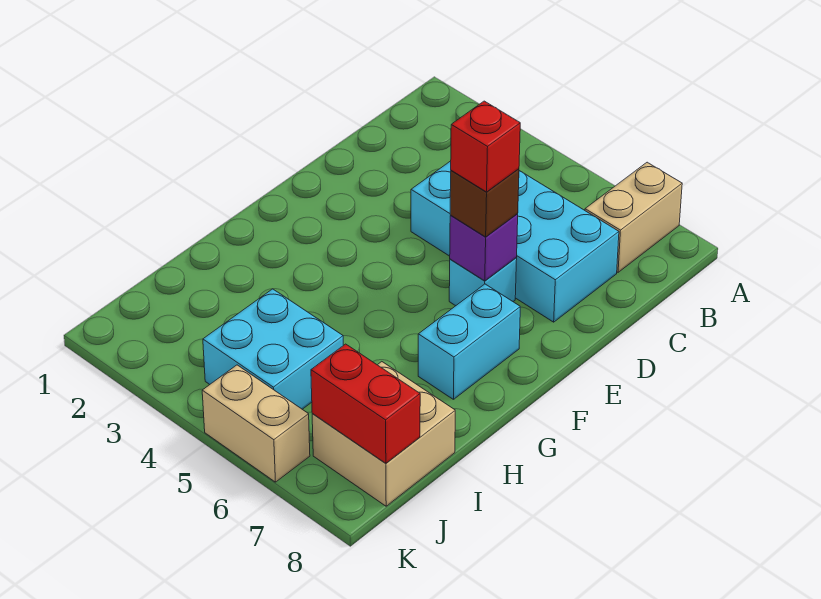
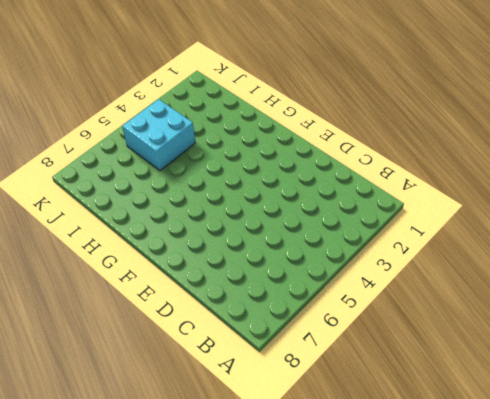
none -> tan brick A7:B7 level 1
none -> cyan brick C4:D7 level 1

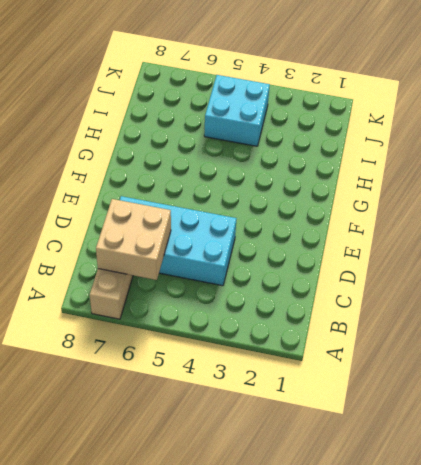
tan brick B6:C7 level 2 -> tan brick I7:J8 level 1
none -> cyan brick E6 level 1
none -> cyan brick F7:G7 level 1

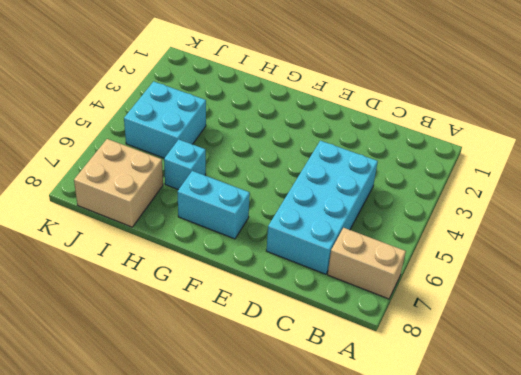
cyan brick H6 level 1 -> cyan brick E6 level 1
none -> tan brick K5:K6 level 1
none -> purple brick E6 level 2

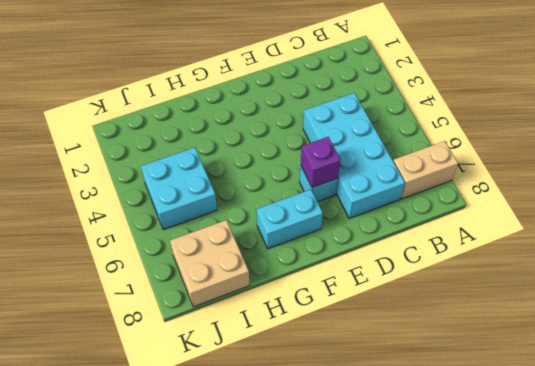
none -> tan brick K5:K6 level 1
none -> red brick J7:J8 level 2

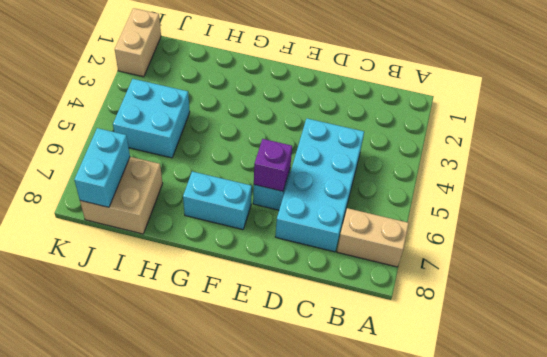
cyan brick J7:J8 level 2 -> red brick J7:J8 level 2
tan brick K1:K2 level 1 -> tan brick K5:K6 level 1
none -> brown brick E6 level 3
none -> red brick E6 level 4

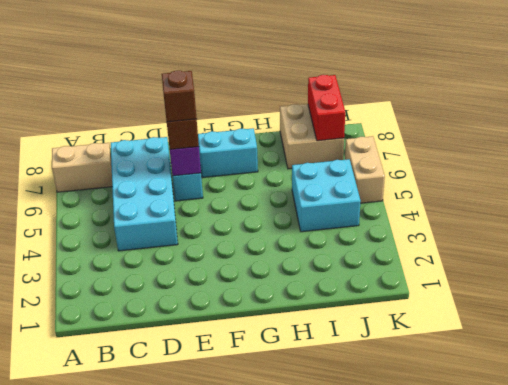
brown brick E6 level 4 -> red brick E6 level 4

